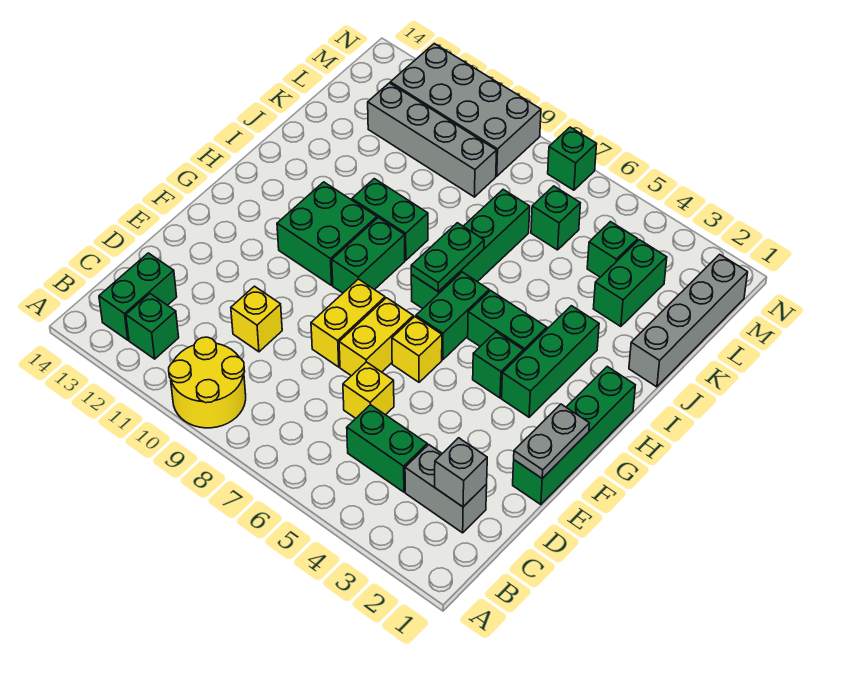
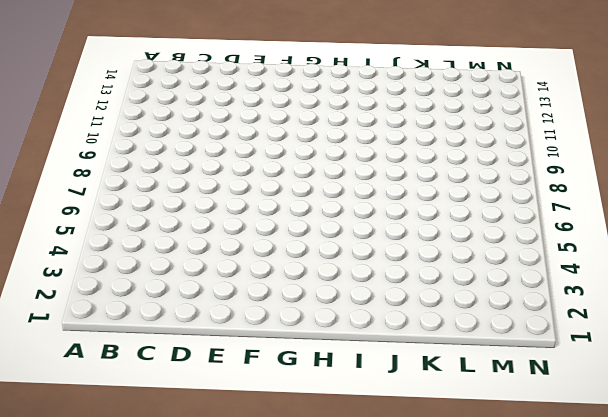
none -> yellow round brick A9:B10 level 1
none -> green brick B12 level 1
none -> green brick B13:C13 level 1

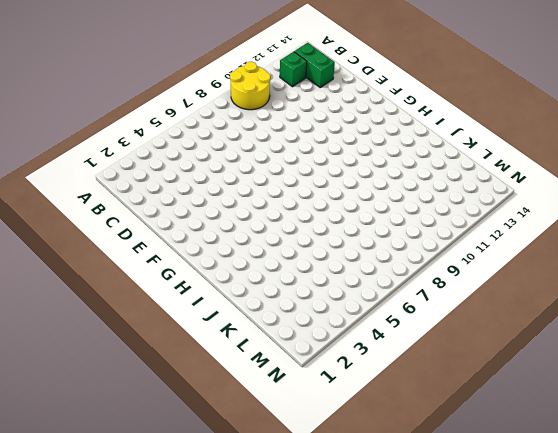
none -> grey brick C2:C3 level 1
none -> green brick C4:C5 level 1
none -> yellow brick D6 level 1

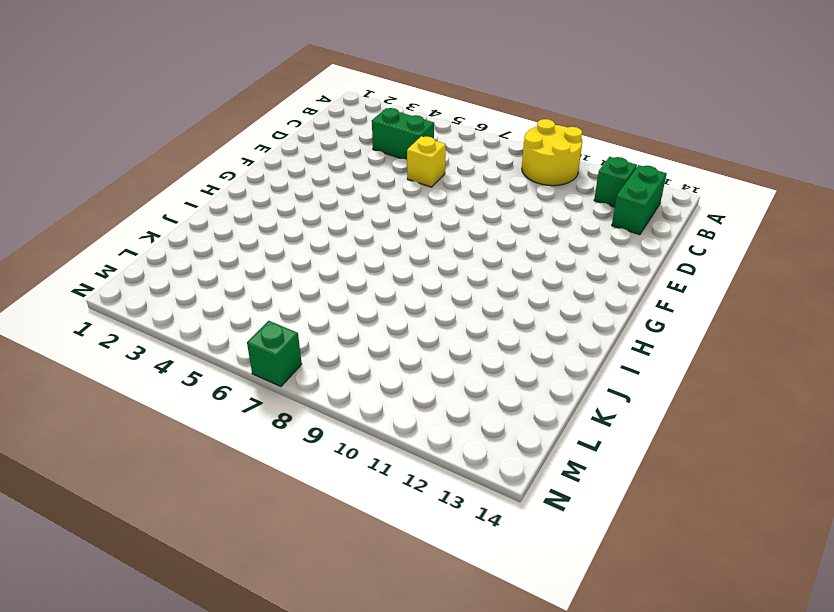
none -> grey brick C2:C3 level 1
none -> yellow brick D10 level 1
none -> green brick E1:H1 level 1

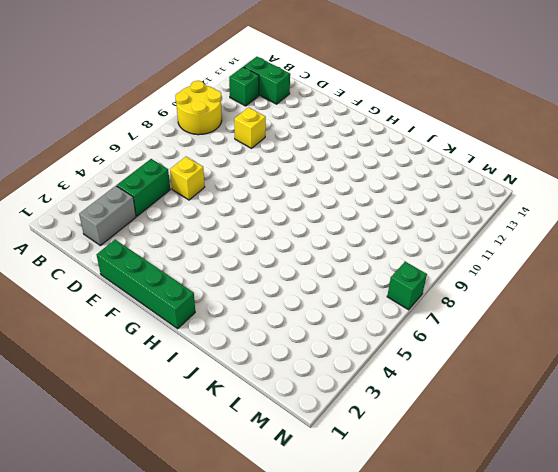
none -> yellow brick E7:F7 level 1
none -> yellow brick E8:F8 level 1
none -> yellow brick F6 level 1

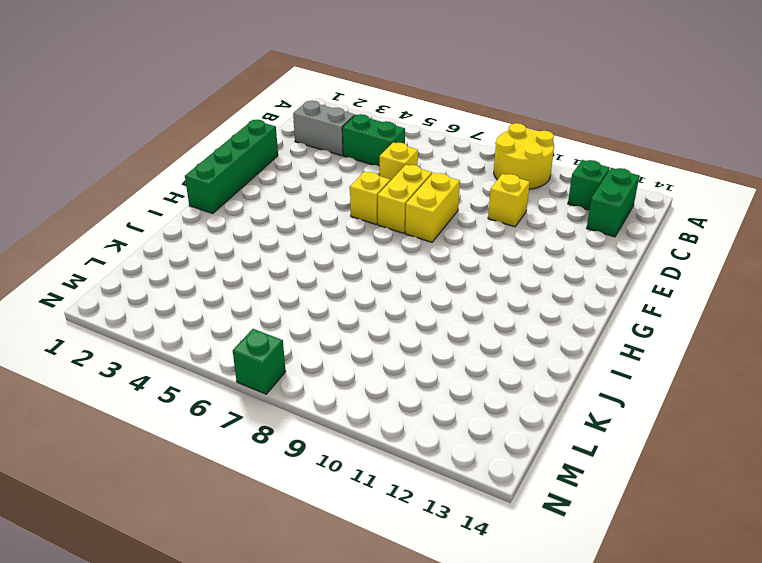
none -> green brick G3:I3 level 1
none -> green brick G4 level 1
none -> green brick G6:H6 level 1

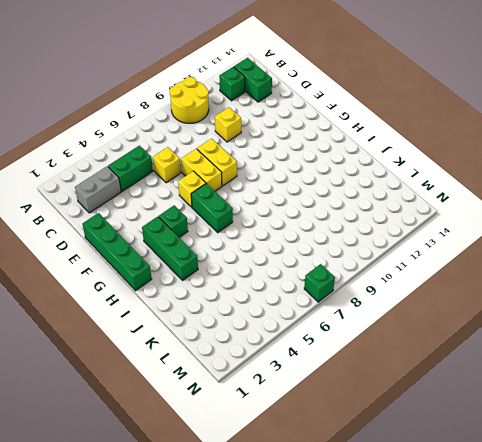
none -> green brick G9:H9 level 1
none -> green brick G10:H11 level 1
none -> green brick H4:H5 level 1

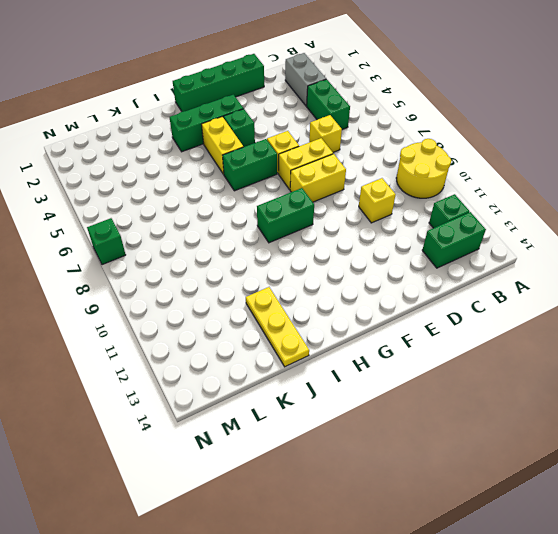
yellow brick H4:H5 level 1 -> green brick H4:H5 level 1
yellow plate J12:J14 level 1 -> none
none -> green brick G10:H11 level 1
none -> green brick H7:K7 level 1
none -> green brick I9:I10 level 1

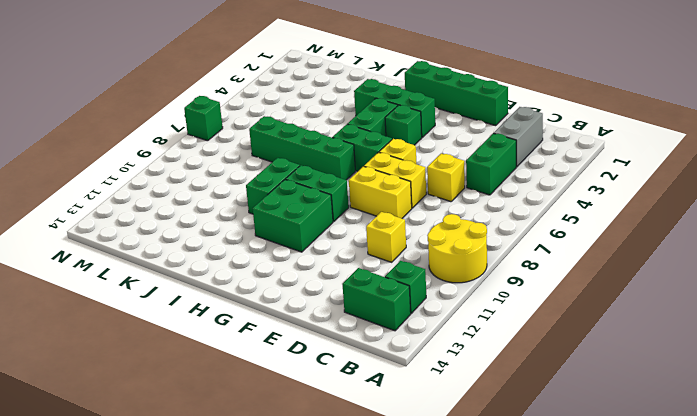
none -> grey brick J1:M1 level 1
none -> green brick K3:L3 level 1
none -> green brick L4 level 1

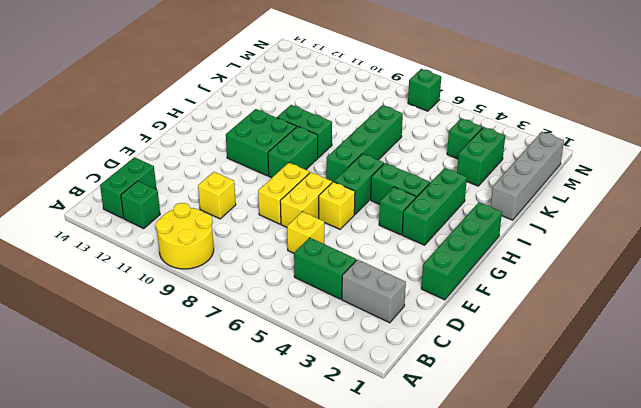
none -> green brick L6 level 1
none -> grey brick L9:L12 level 1
none -> grey brick M9:N12 level 1

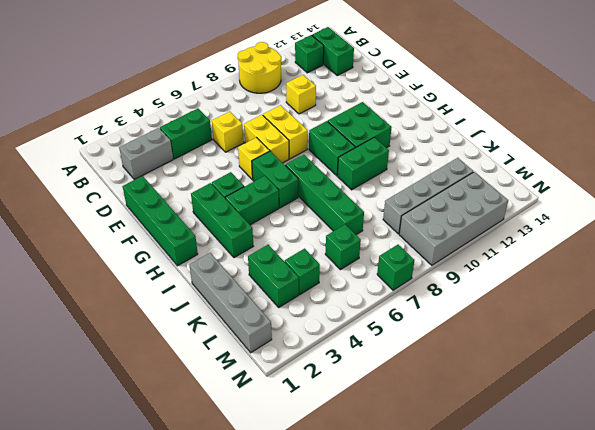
none -> grey brick C2 level 2
none -> grey plate E1:F1 level 2
none -> green plate H7:I7 level 2

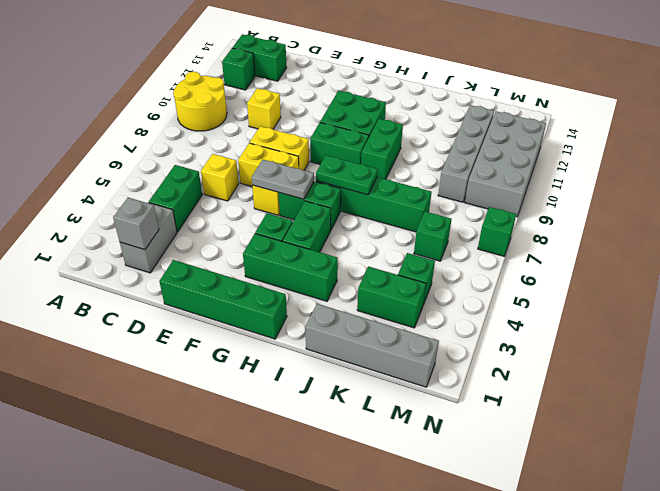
grey plate F6:G6 level 2 -> grey plate E1:F1 level 2

